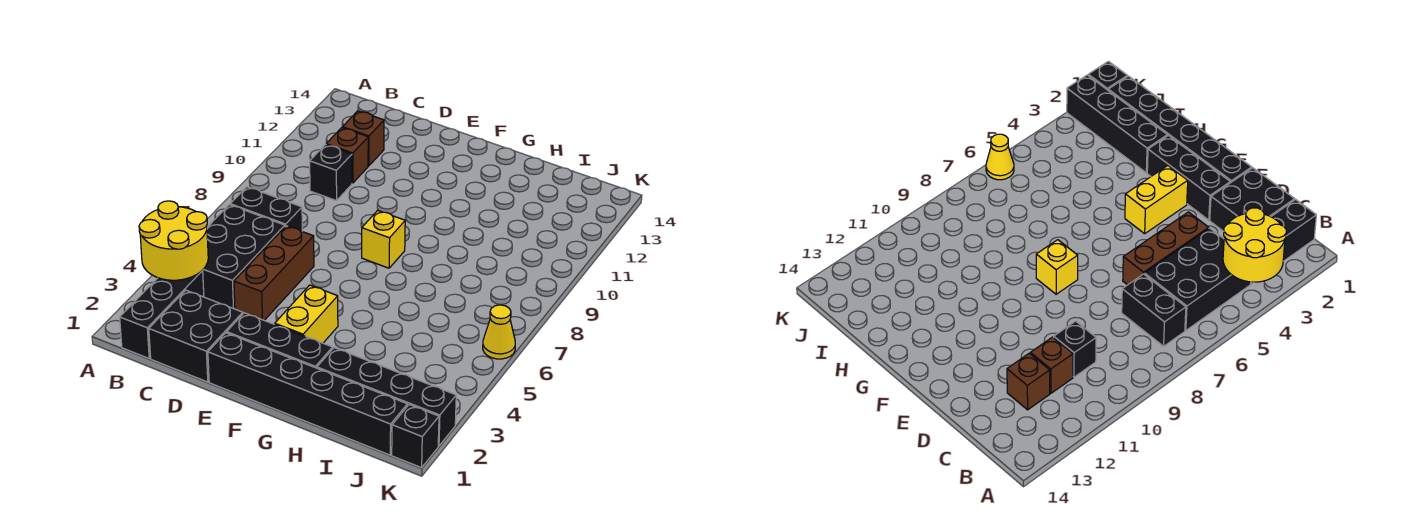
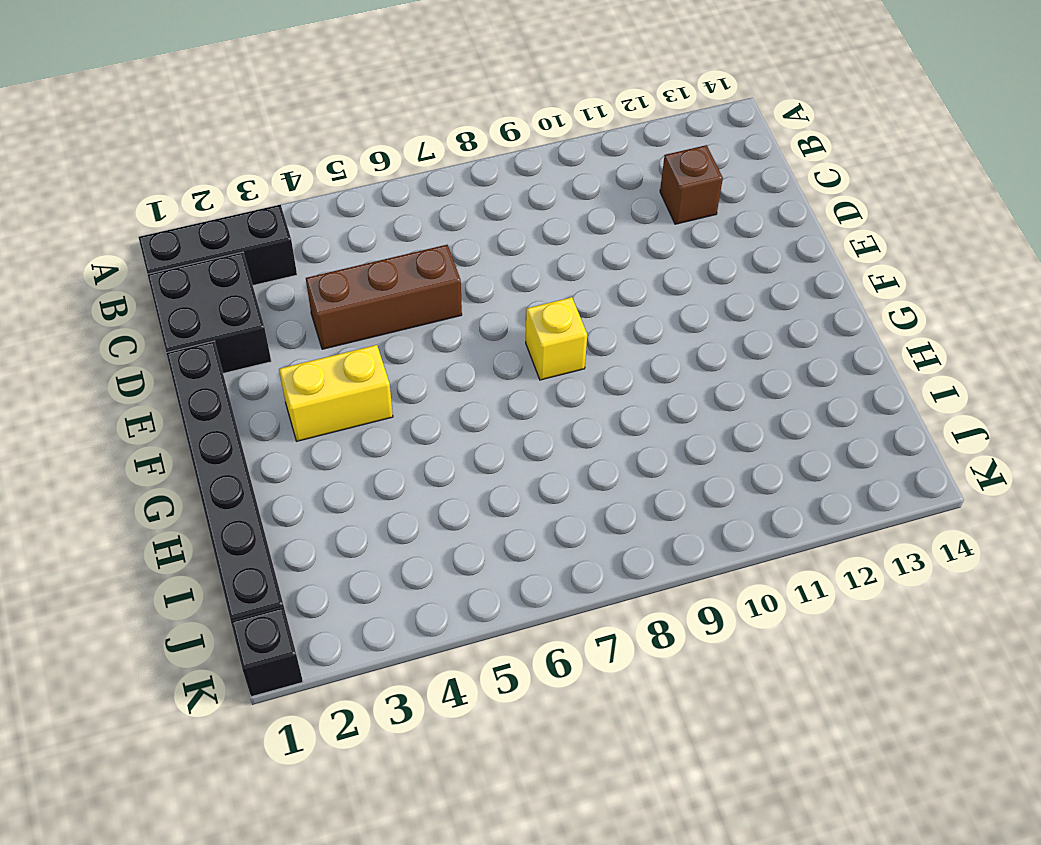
none -> black brick B4:C6 level 1
none -> black brick B7:C7 level 1
none -> black brick C10 level 1

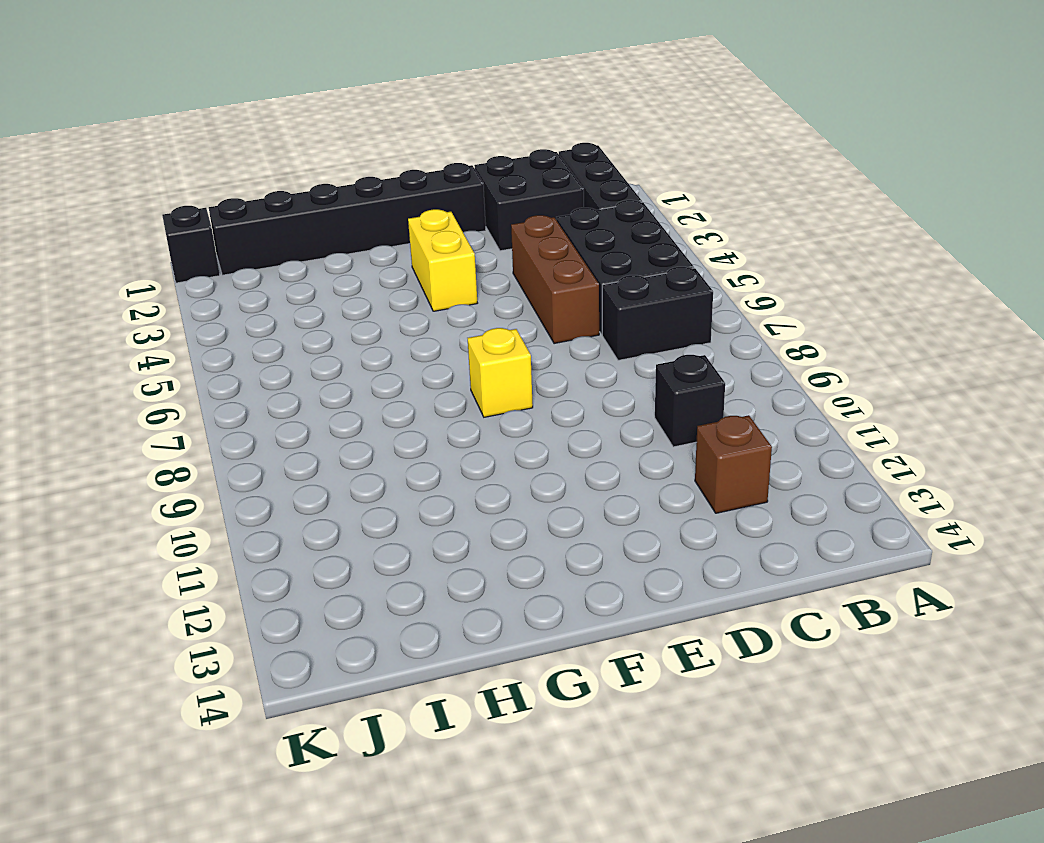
none -> brown brick C11 level 1
none -> black brick E2:G2 level 1
none -> black brick H2:K2 level 1

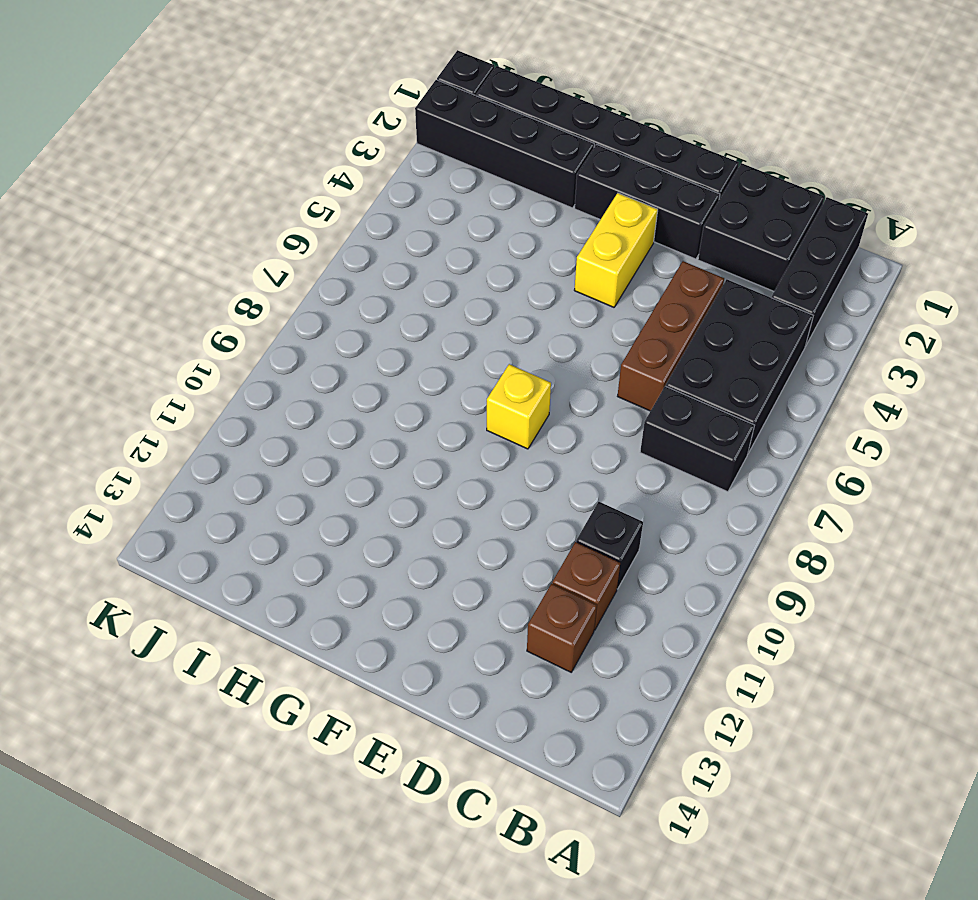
none -> yellow cone K6 level 1
none -> yellow round brick A3:B4 level 2

